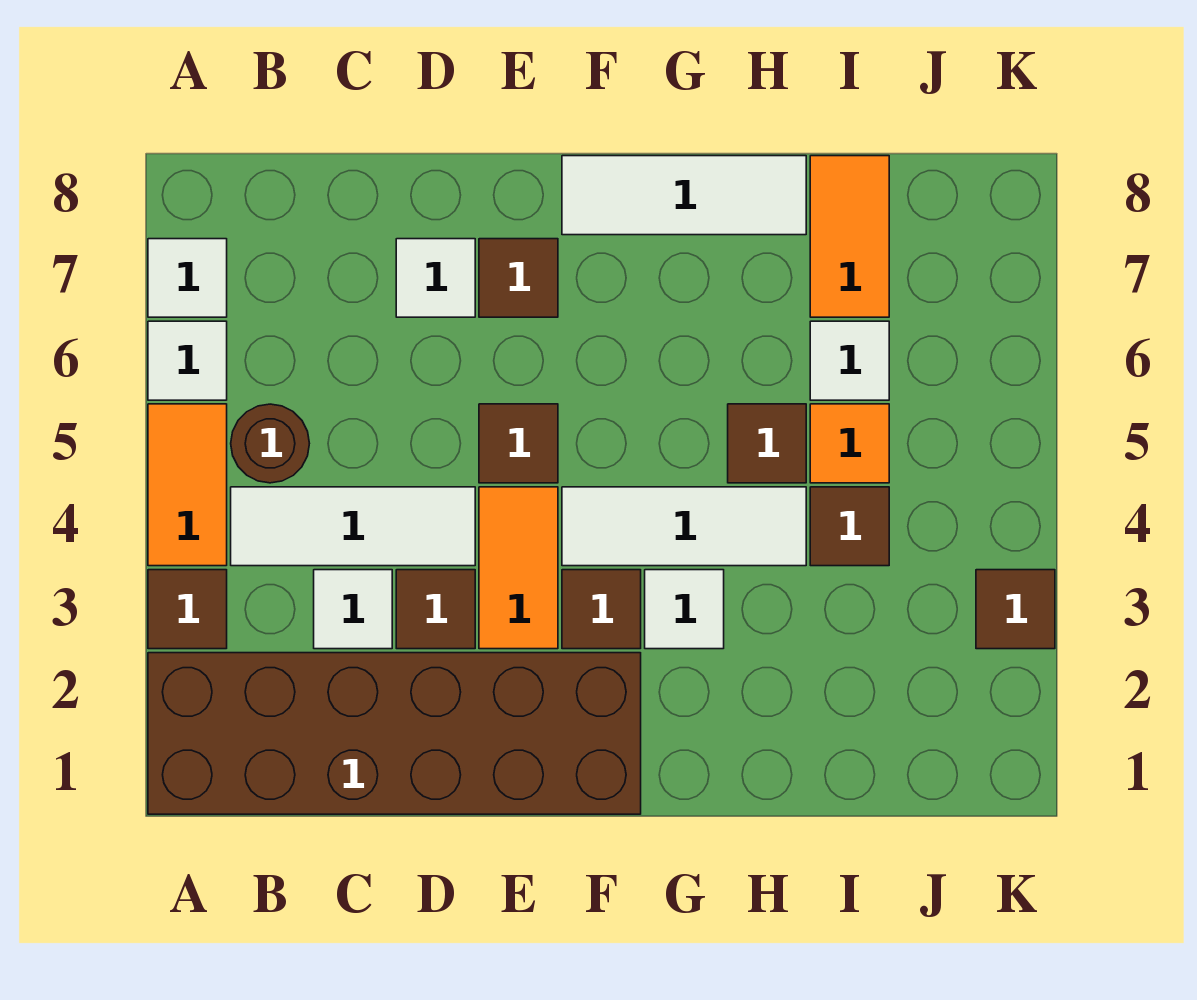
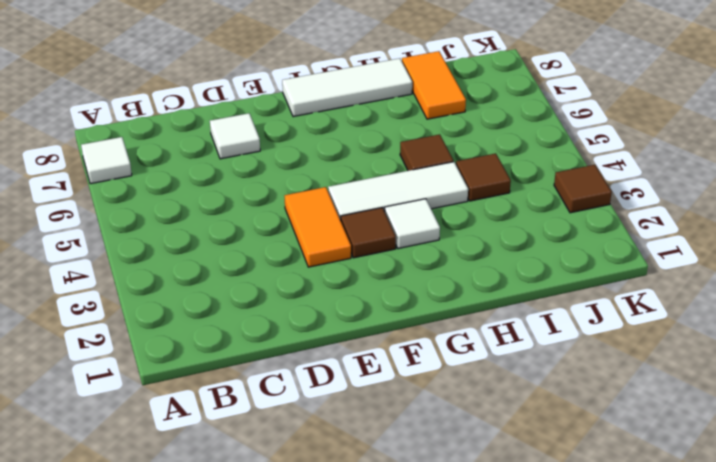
none -> brown brick A1:F2 level 1
none -> brown tile A3 level 1
none -> orange tile A4:A5 level 1

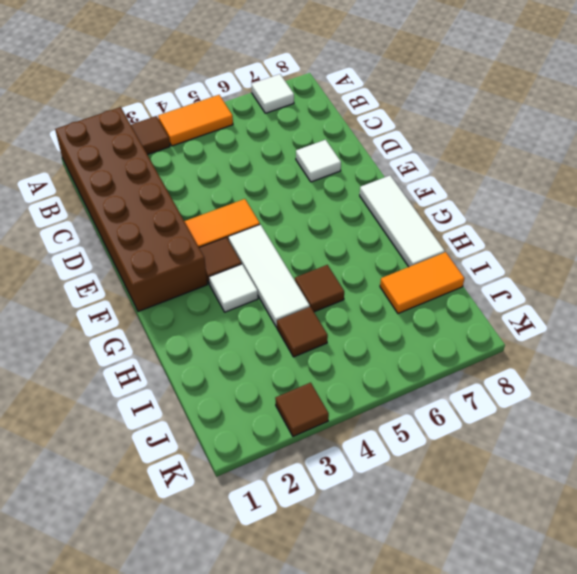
none -> white tile A6 level 1
none -> white tile B4:D4 level 1
none -> brown round brick B5 level 1

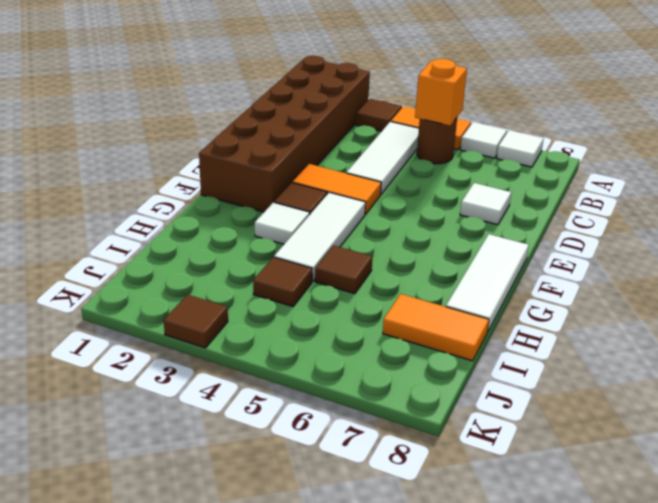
orange brick B5 level 2 -> none
none -> white tile C3 level 1
none -> brown tile D3 level 1
none -> brown tile E5 level 1

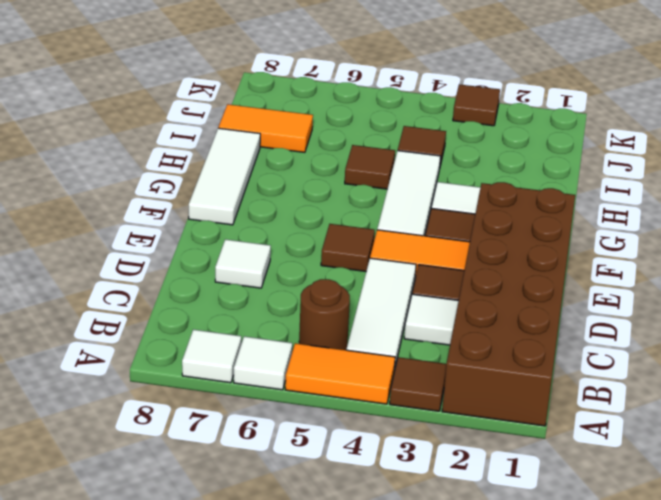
none -> brown tile E7 level 1
none -> orange tile I5 level 1
none -> white tile I6 level 1

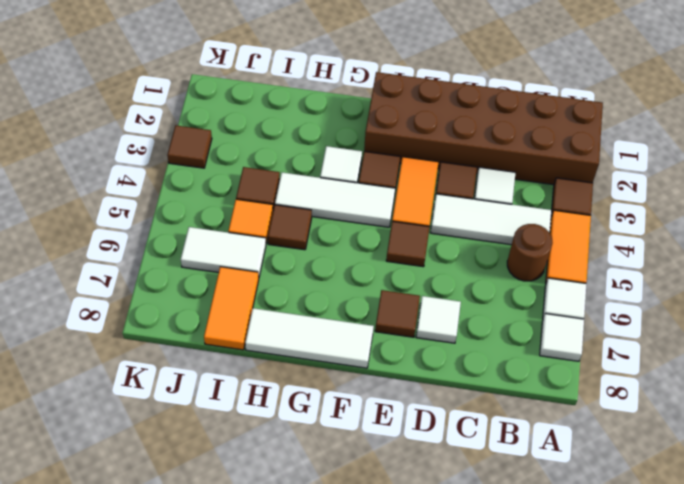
white tile I6:J6 level 1 -> white tile I6 level 1

